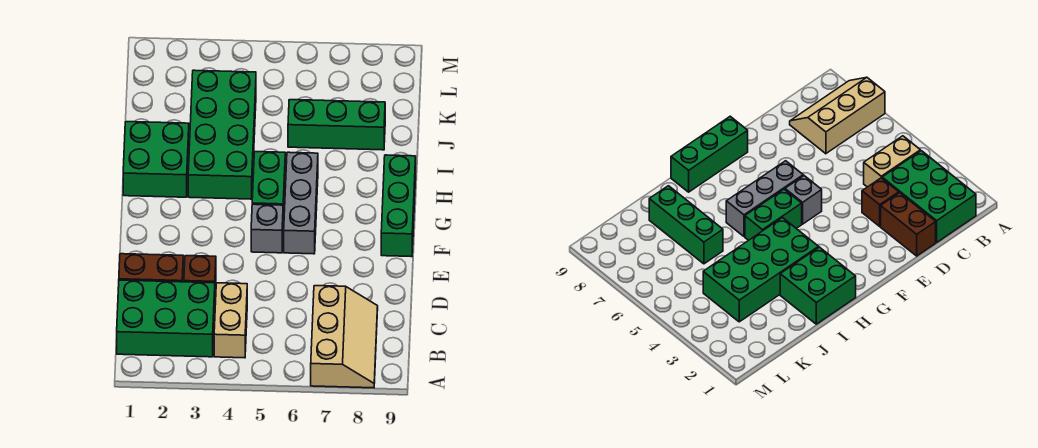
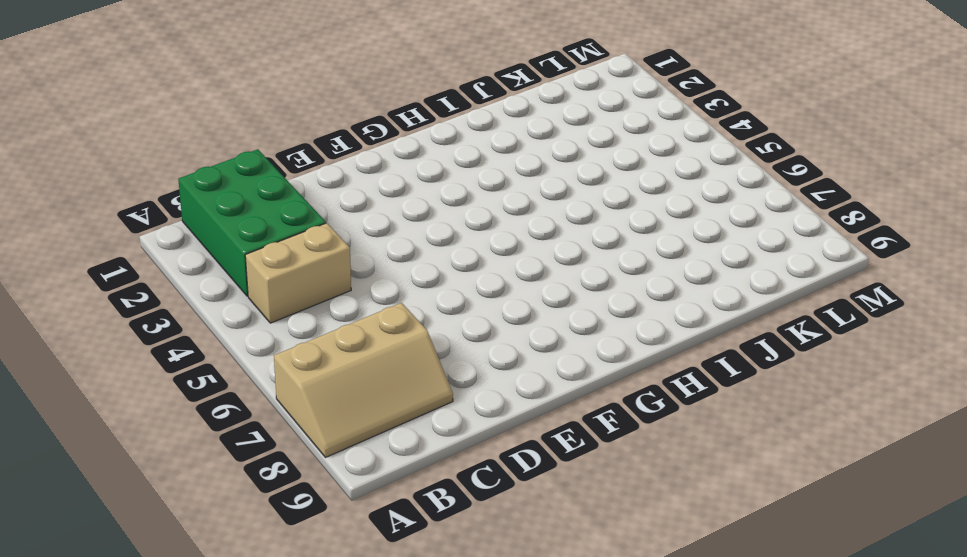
none -> brown brick D1:D2 level 1
none -> brown brick D3 level 1
none -> grey brick F5 level 1

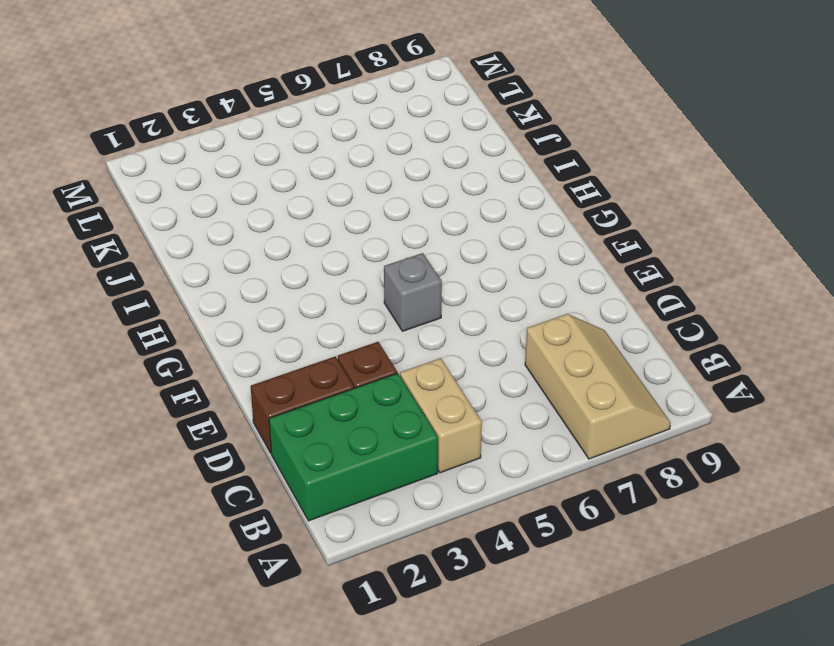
none -> grey brick F6:H6 level 1
none -> green brick F9:H9 level 1
none -> green brick G5:H5 level 1

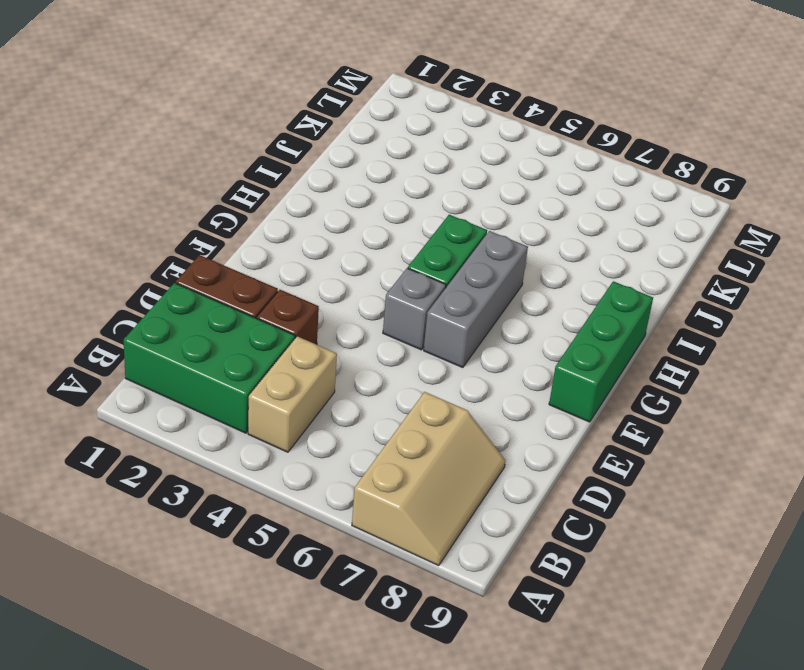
none -> green brick H1:I2 level 1
none -> green brick H3:K4 level 1
none -> green brick J6:J8 level 1

